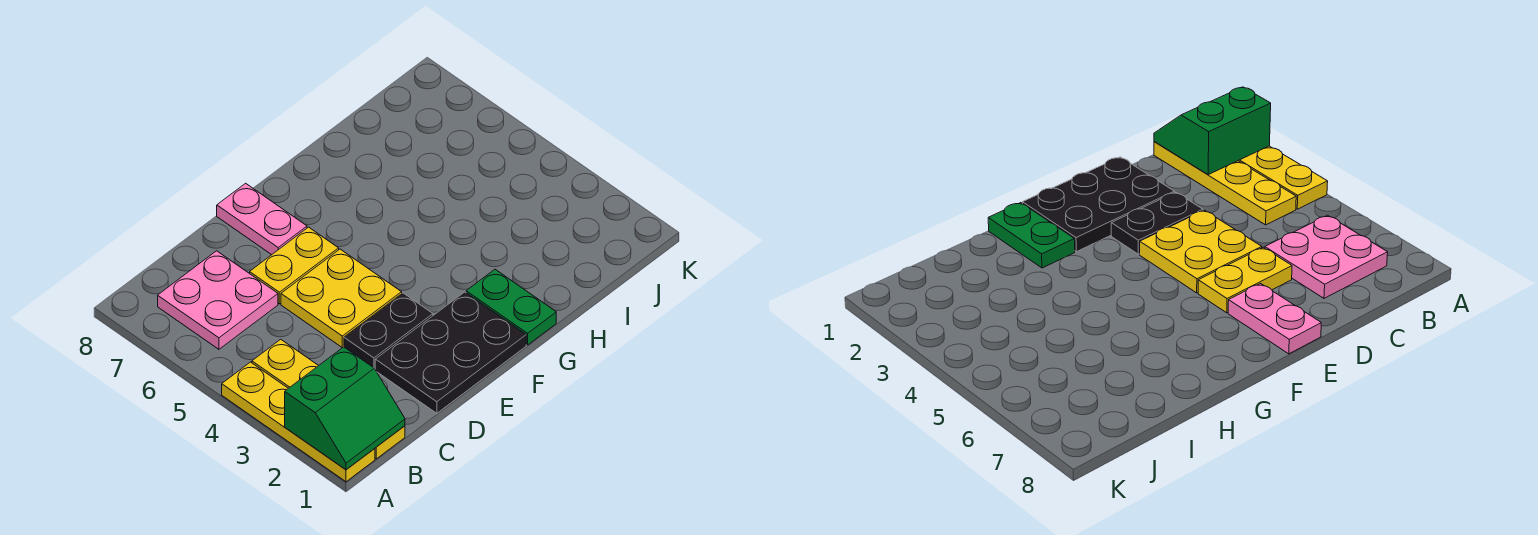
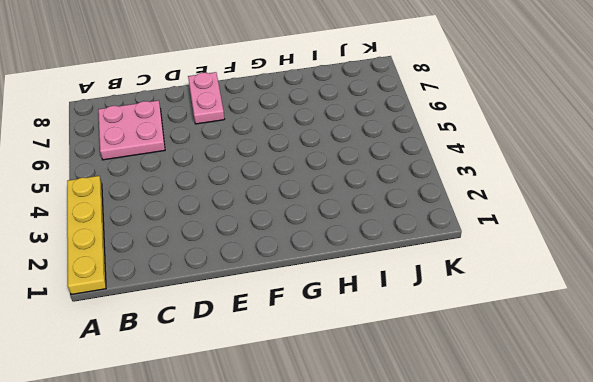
none -> yellow plate B1:B4 level 1
none -> black plate D1:F2 level 1

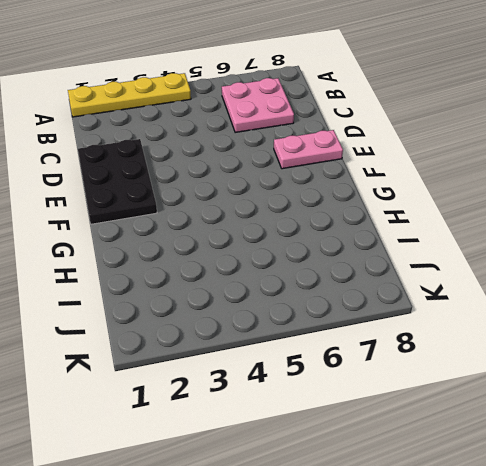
none -> yellow plate B1:B4 level 1
none -> black plate D3:E3 level 1

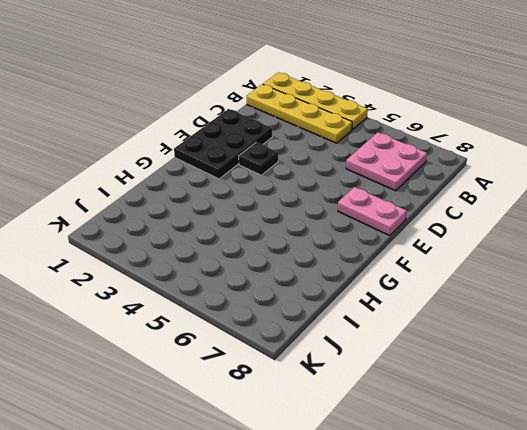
black plate E3 level 1 -> black plate D3:E3 level 1
none -> yellow plate D4:E5 level 1
none -> yellow plate D6:E6 level 1

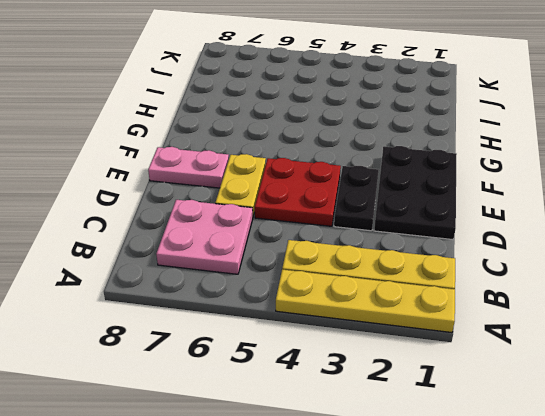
red plate D4:E5 level 1 -> yellow plate D4:E5 level 1
none -> green plate G1:G2 level 1
none -> green slope A1:B2 level 2 top 2

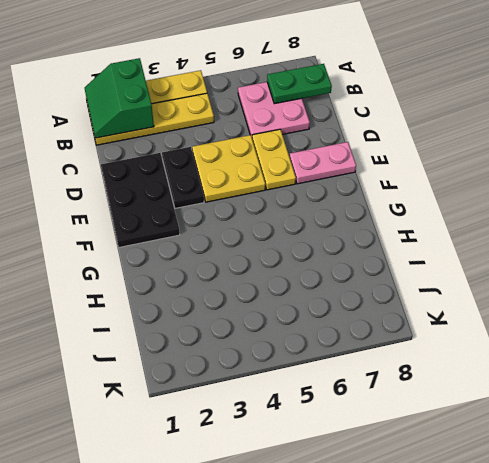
green plate B7:B8 level 2 -> green plate G1:G2 level 1

